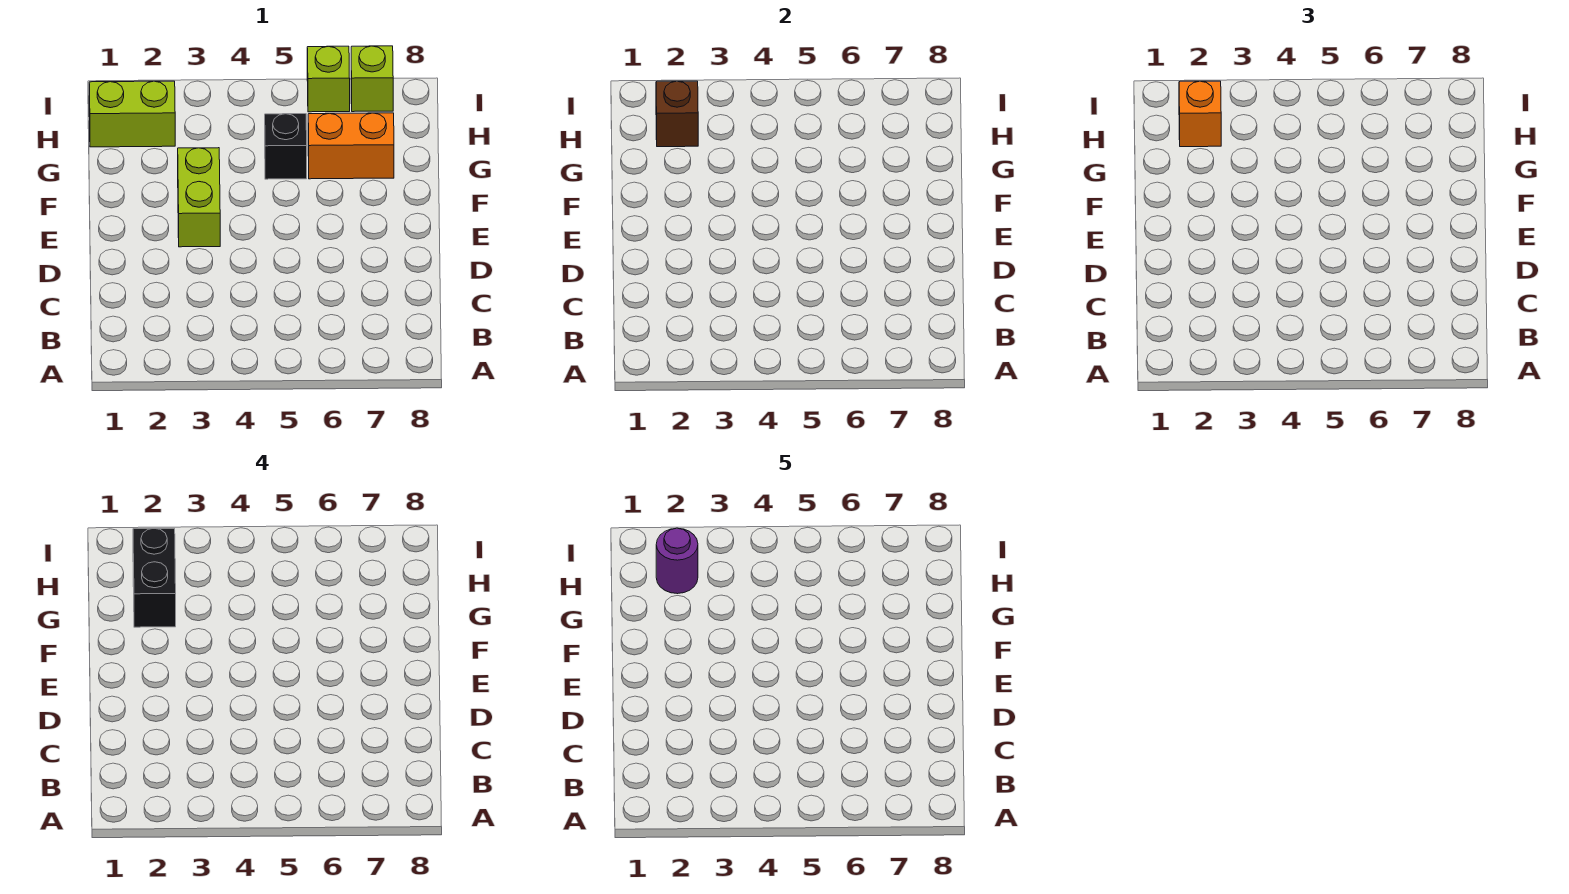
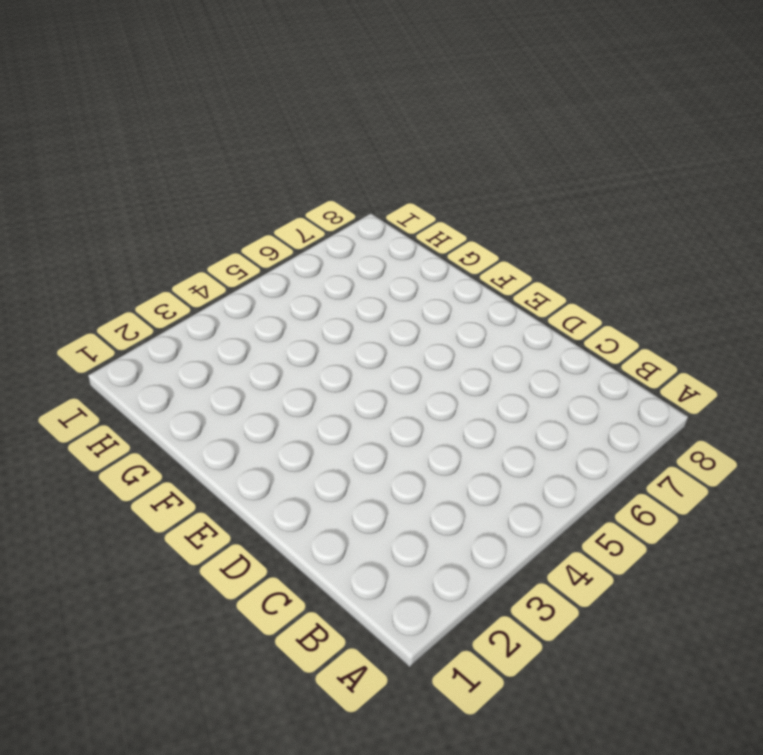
none -> lime brick E3:F3 level 1
none -> black brick G5 level 1

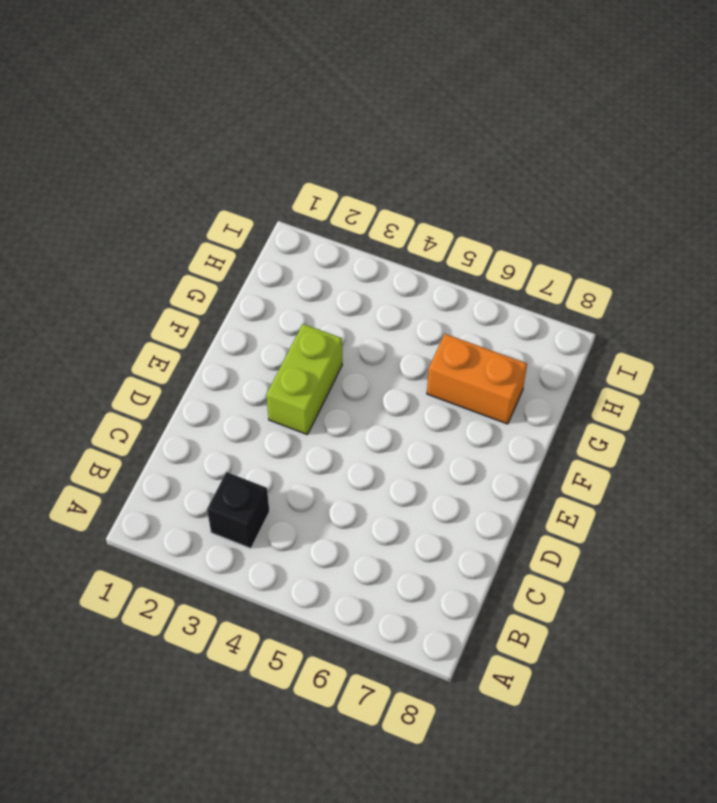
black brick B3 level 1 -> black brick G5 level 1
none -> lime brick H1:H2 level 1
none -> lime brick I6 level 1

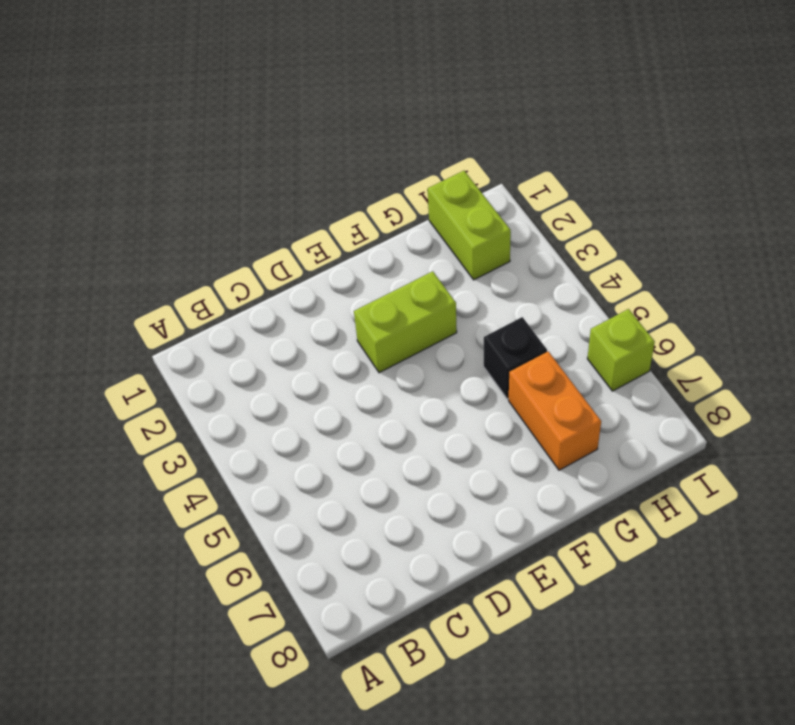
none -> lime brick I7 level 1
none -> brown brick H2 level 2

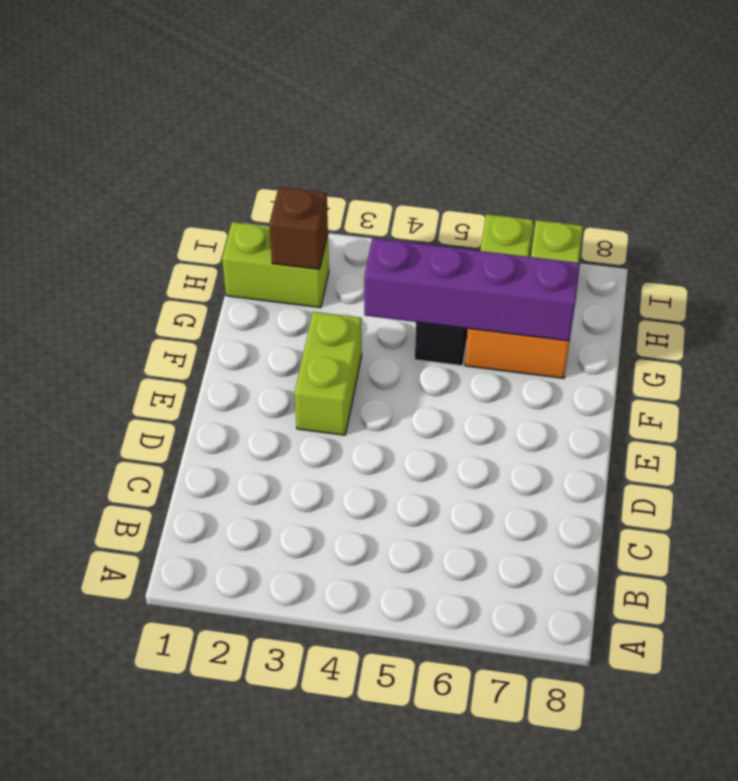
purple brick G4:G7 level 2 -> none
none -> orange brick H2 level 3
none -> black brick G2:H2 level 4

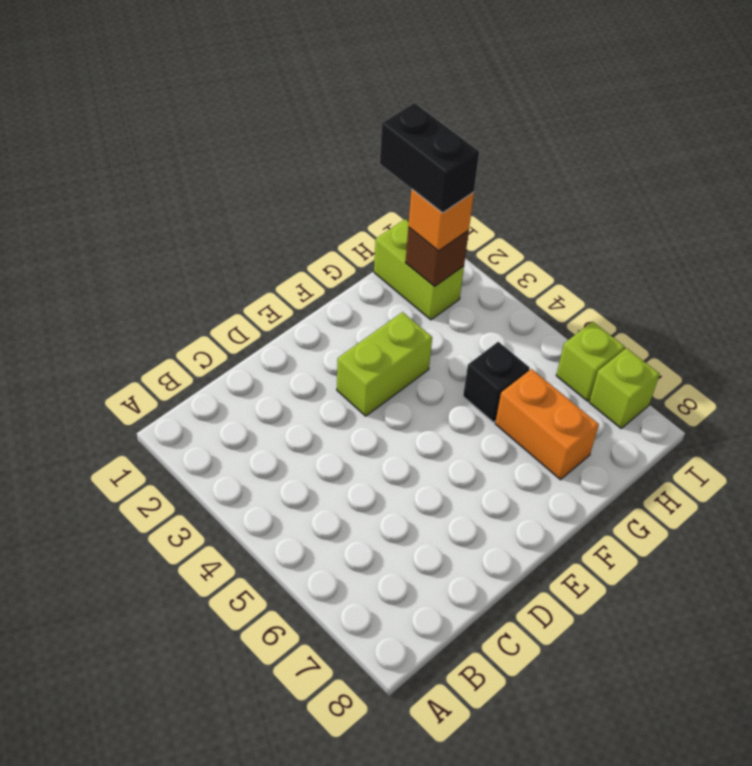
black brick H1:H2 level 4 -> black brick G2:H2 level 4
none -> purple round brick H2 level 5

